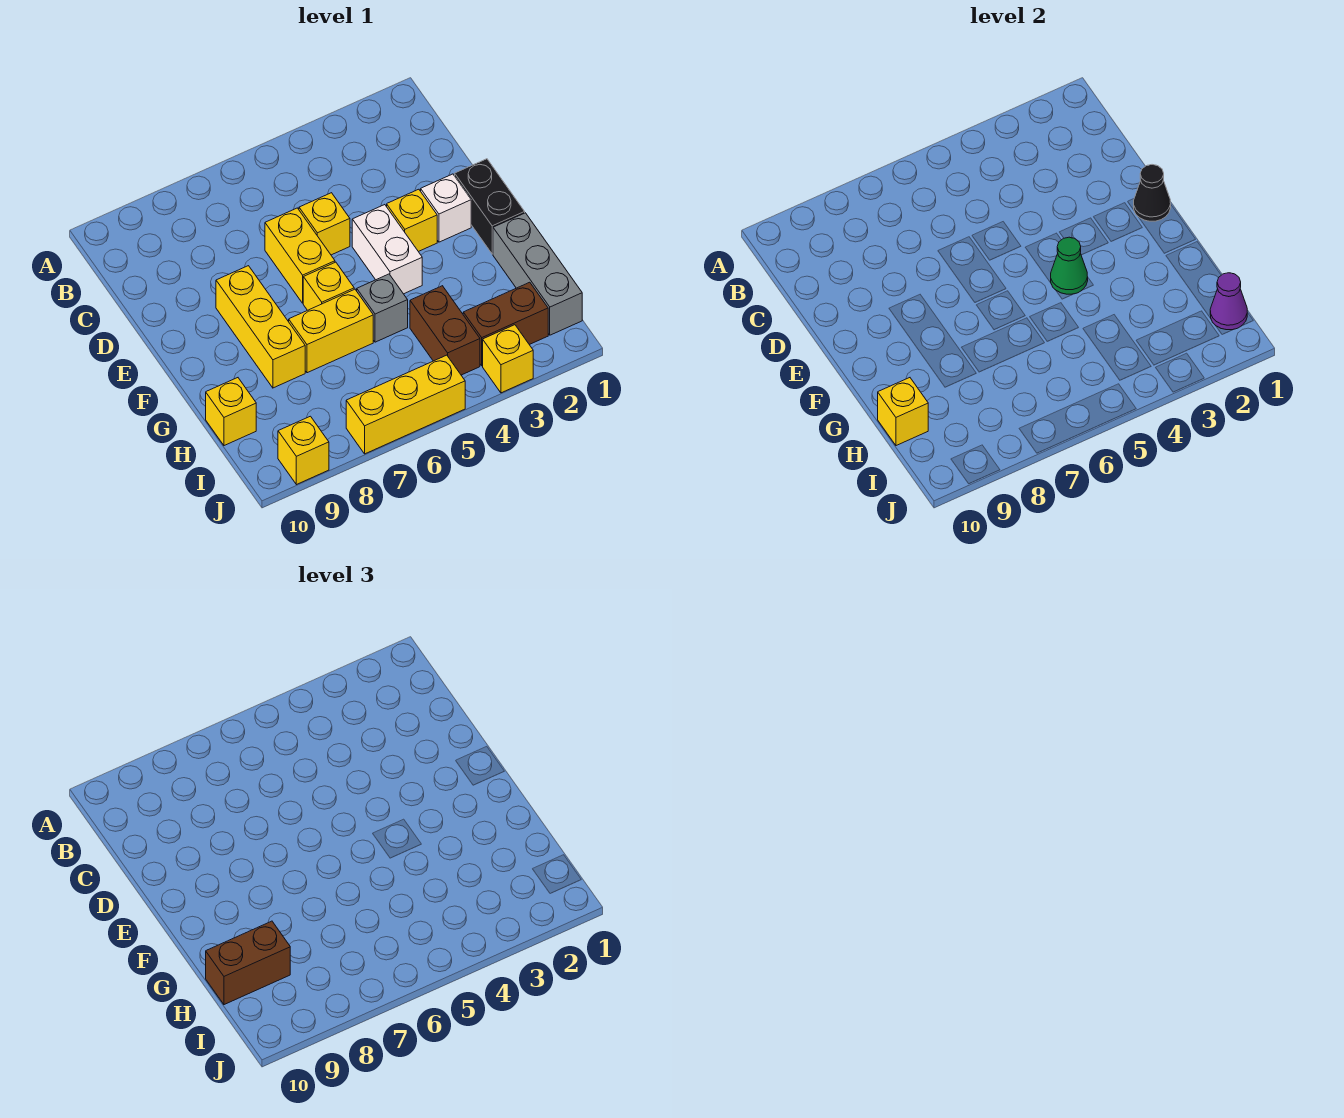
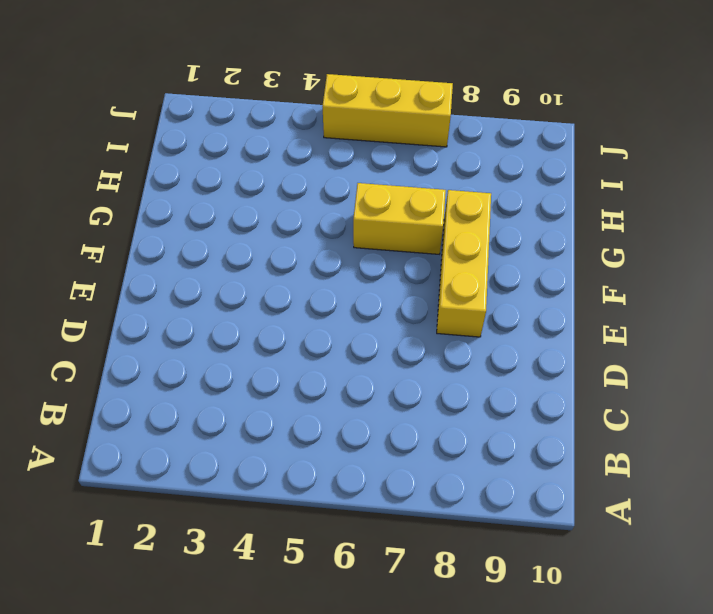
none -> yellow brick D5 level 1
none -> yellow brick D6:E6 level 1
none -> black brick E1:F1 level 1

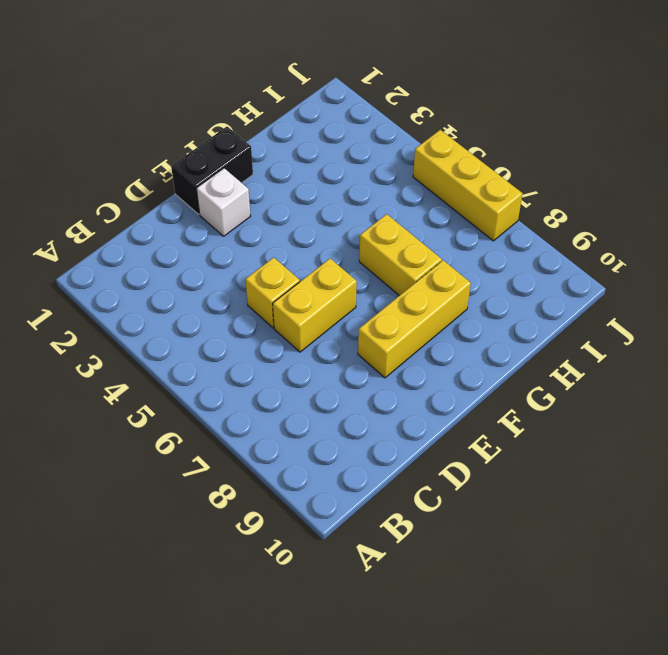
none -> yellow brick E3 level 1
none -> white brick E4:F4 level 1
none -> yellow brick F6 level 1

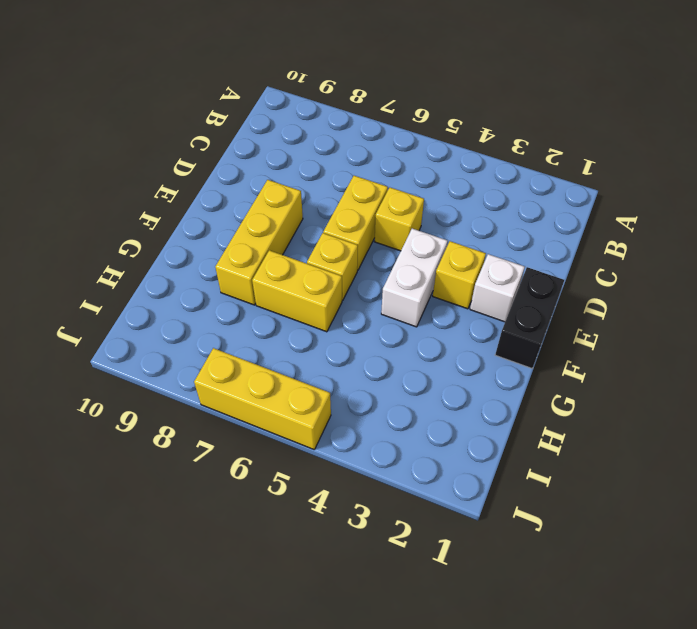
none -> grey brick G1:I1 level 1
none -> grey brick G5 level 1
none -> brown brick H4:I4 level 1

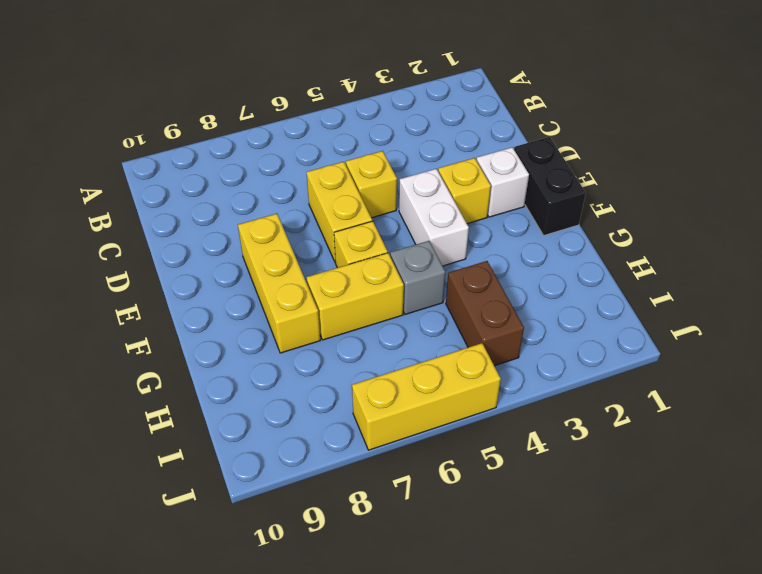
none -> grey brick G1:I1 level 1
none -> yellow brick H10 level 1
none -> brown brick I2:I3 level 1

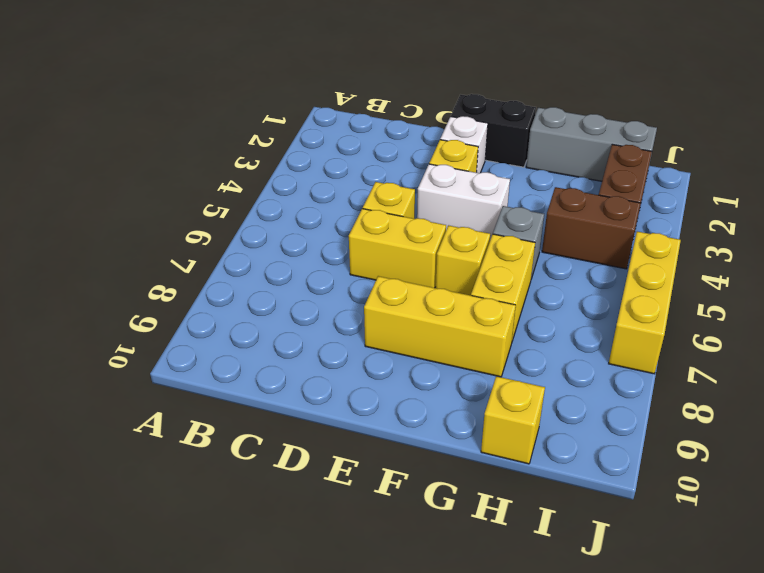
none -> yellow brick J3 level 1
none -> yellow brick J9 level 1
none -> black cone E1 level 2

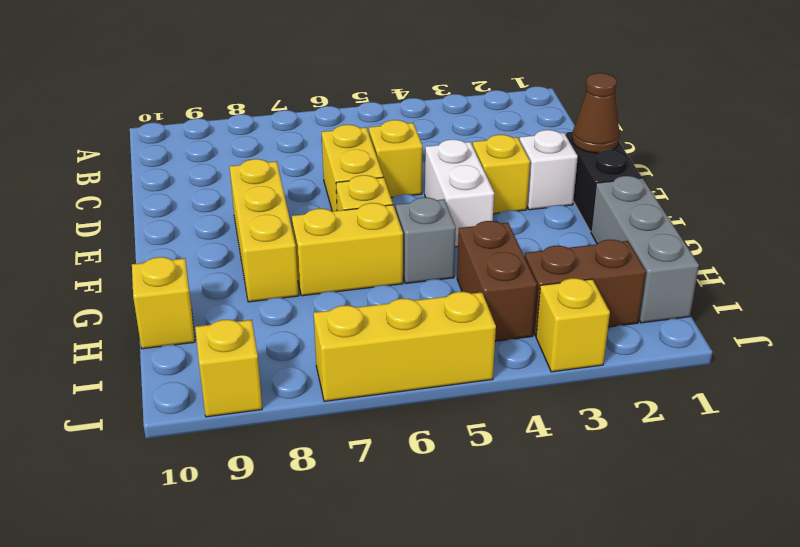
brown cone E1 level 2 -> black cone E1 level 2
none -> green cone F4 level 2
none -> yellow brick H10 level 2
none -> purple cone I1 level 2

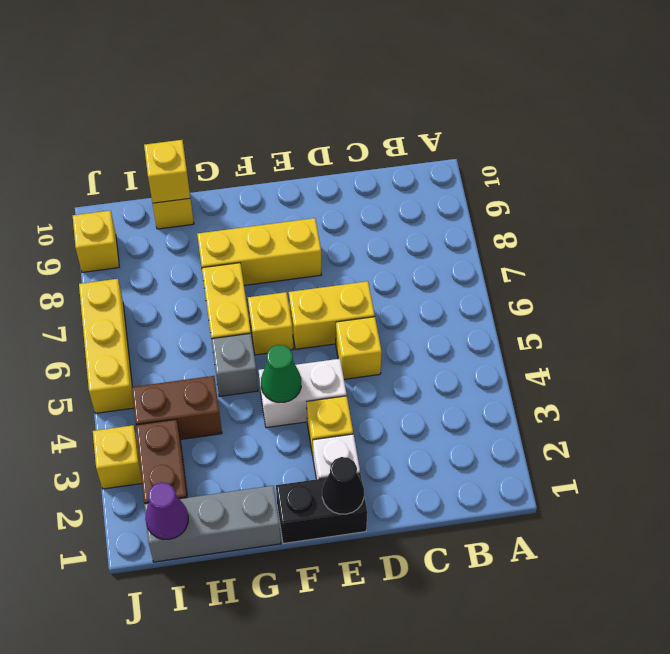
none -> brown brick H9:H10 level 3

